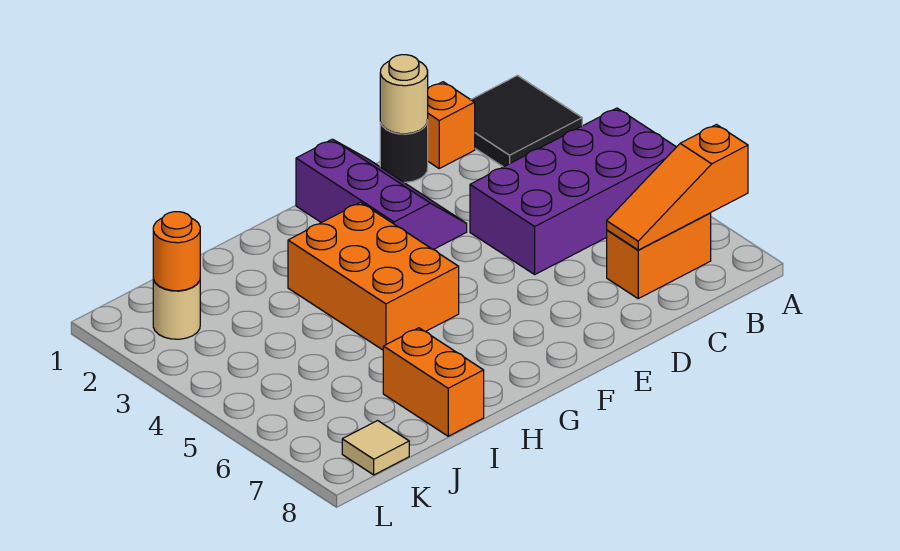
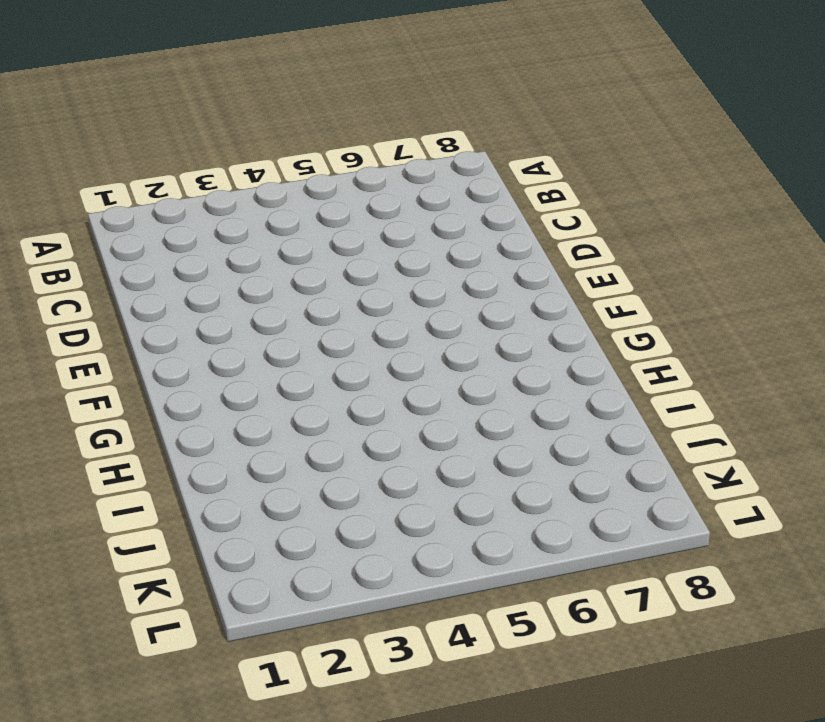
none -> black tile A1:B2 level 1
none -> purple brick A4:D5 level 1
none -> orange brick B7:C7 level 1

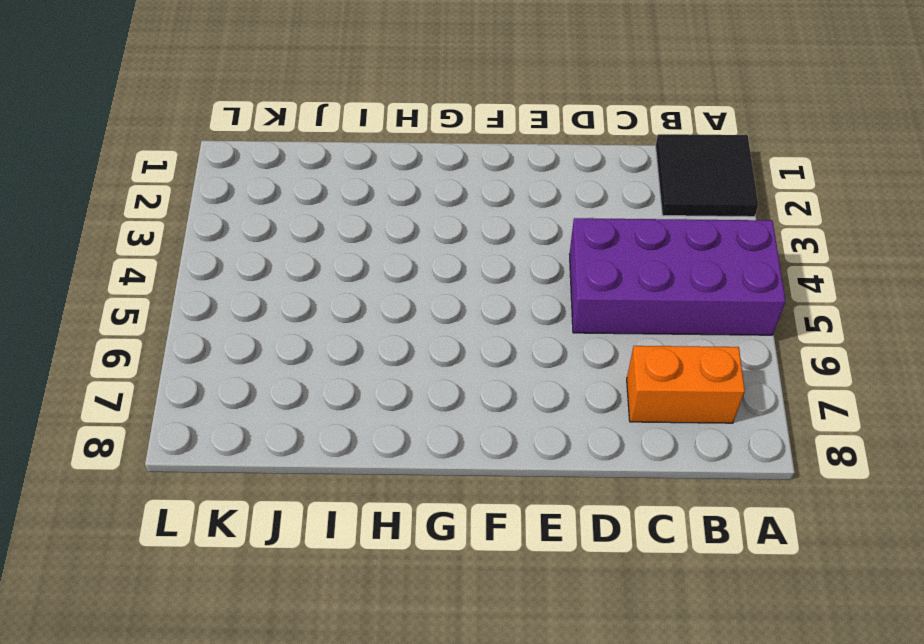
none -> orange brick C1 level 1
none -> black round brick D1 level 1
none -> purple slope E1:F3 level 1 top F

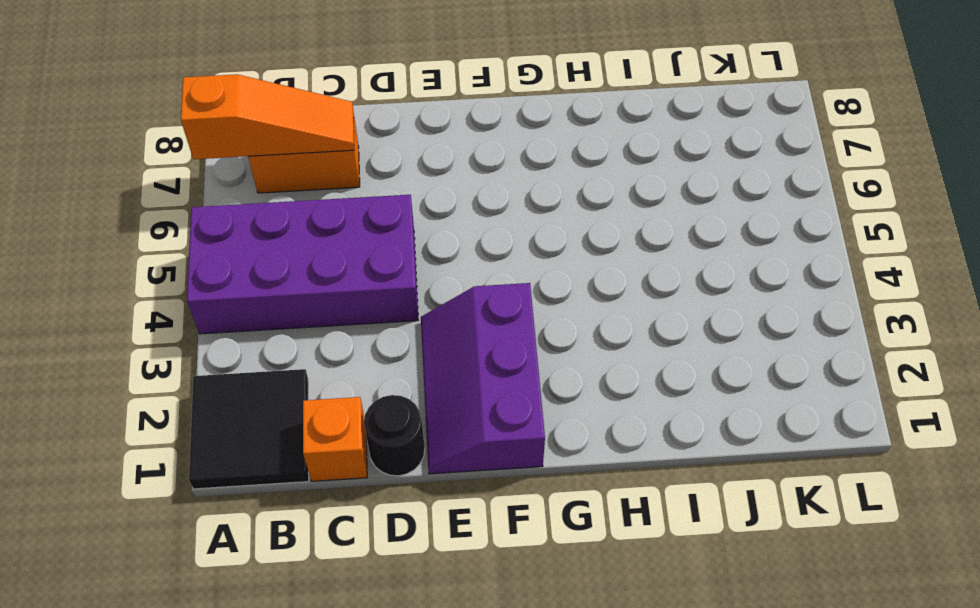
none -> orange brick G3:H5 level 1
none -> orange brick I7:I8 level 1
none -> tan round brick K2 level 1

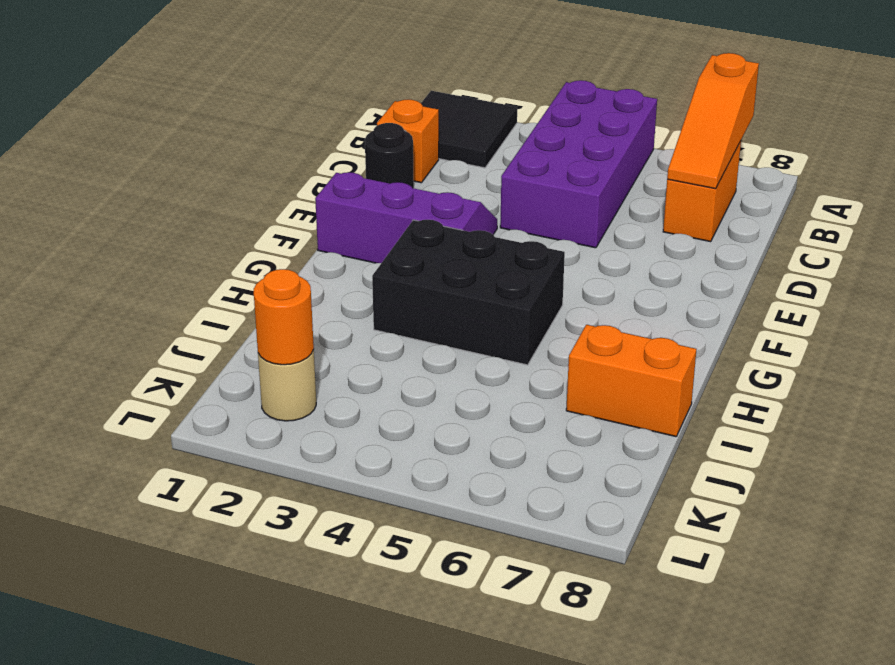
black brick G3:H5 level 1 -> orange brick G3:H5 level 1
none -> tan tile K8 level 1
none -> tan round brick D1 level 2

